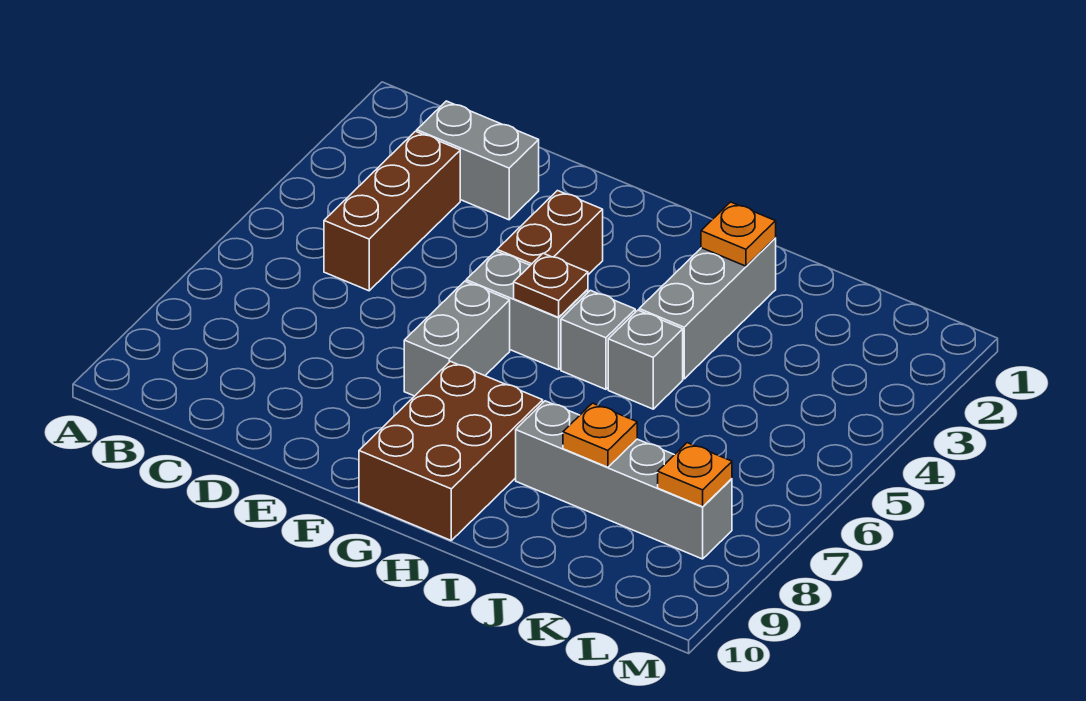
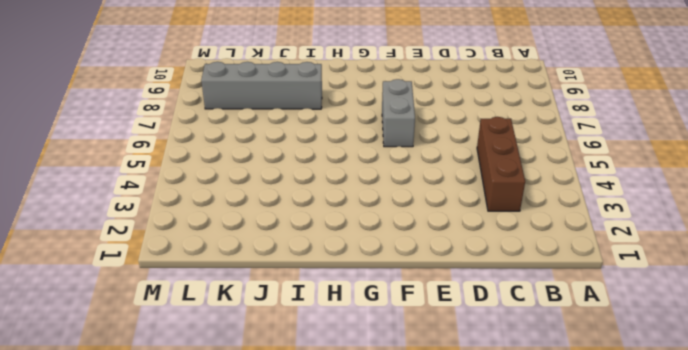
none -> grey brick C2:D2 level 1
none -> brown brick F3:F4 level 1
none -> grey brick F5:G5 level 1

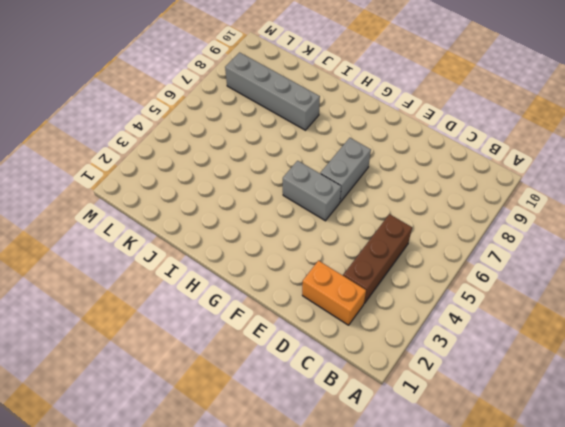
orange brick C2:D2 level 1 -> grey brick C2:D2 level 1
none -> brown brick F3:F4 level 1
none -> brown brick G8:H10 level 1
none -> grey brick H5 level 1

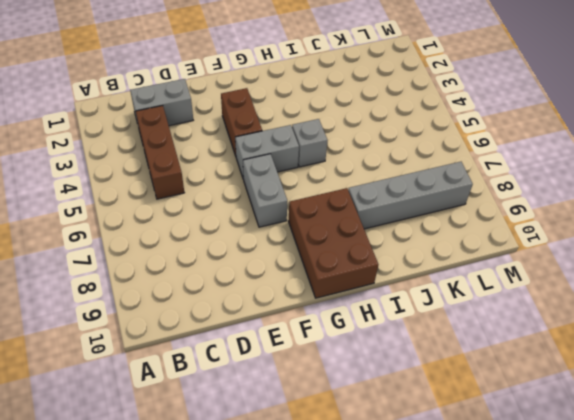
none -> grey brick I2:I4 level 1
none -> grey brick I5 level 1
none -> brown plate G5 level 2

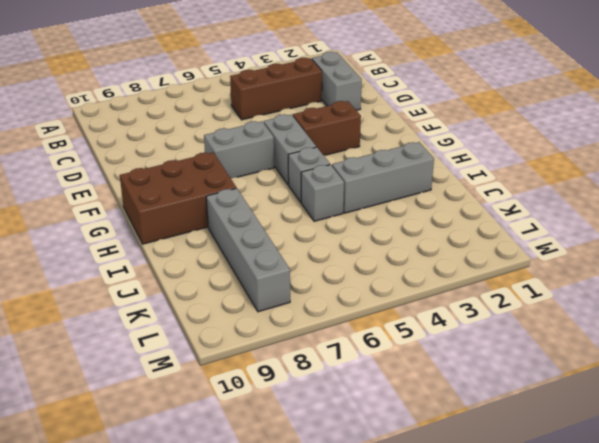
none -> brown plate G5 level 2
none -> orange plate I2 level 2
none -> orange plate J8 level 2

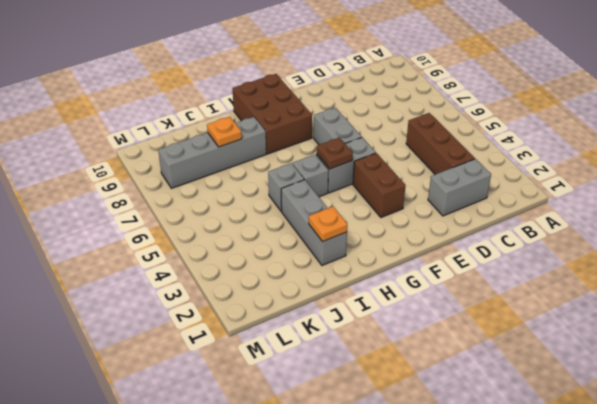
none -> orange plate L8 level 2

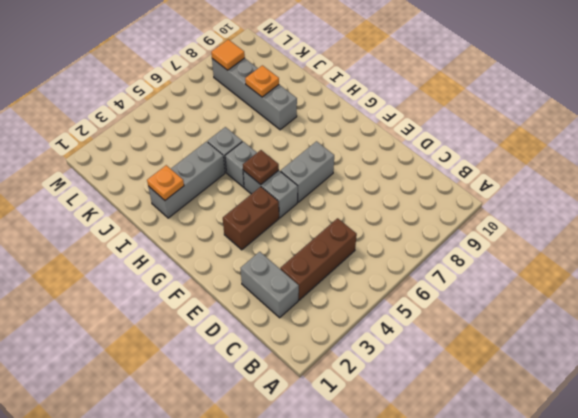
orange tile L8 level 2 -> orange plate L8 level 2
none -> brown brick G8:H10 level 1

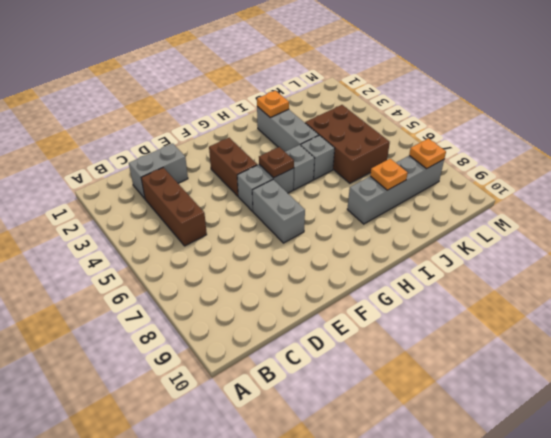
brown brick J4:K6 level 1 -> brown brick G8:H10 level 1

